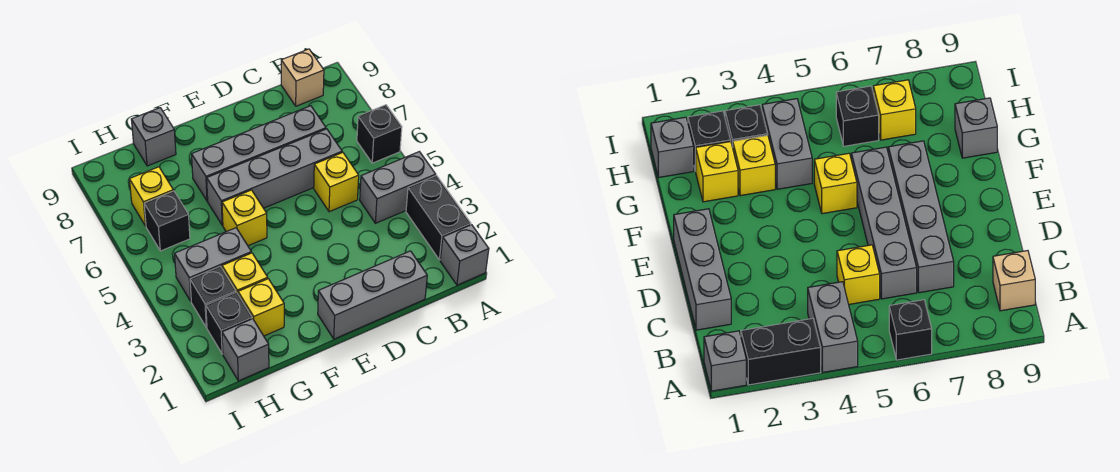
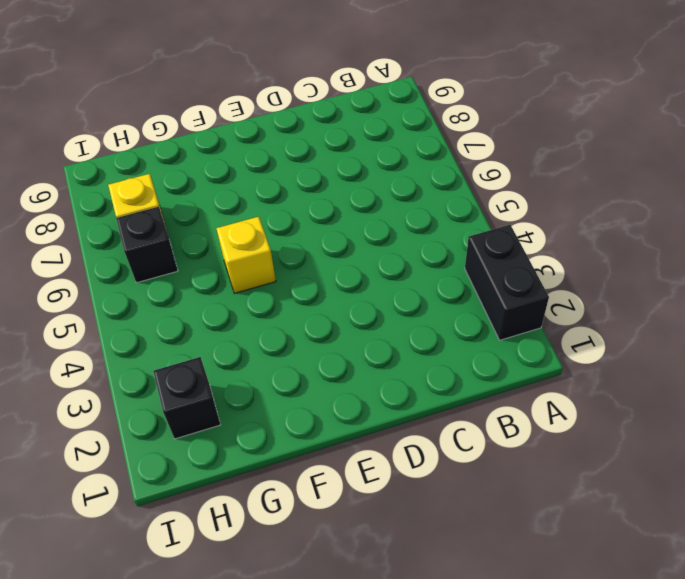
none -> grey brick A1 level 1
none -> grey brick A4:B4 level 1
none -> black brick A6 level 1

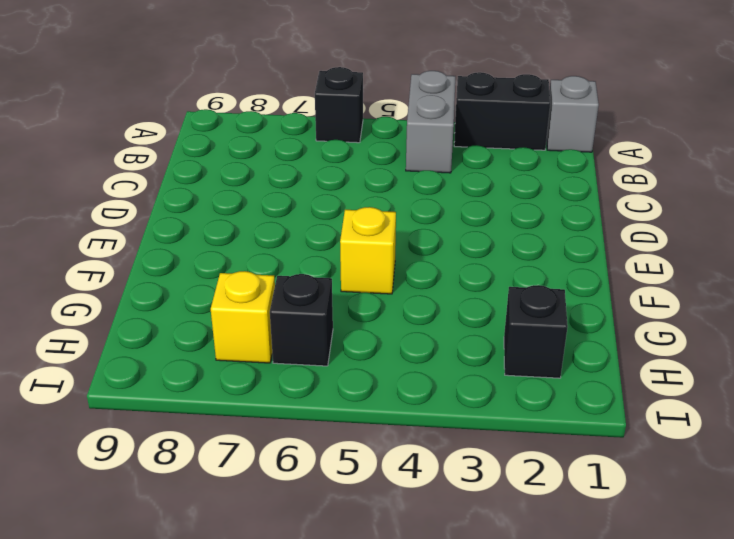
none -> tan brick B9 level 1
none -> grey brick C1:E1 level 1
none -> yellow brick C5 level 1

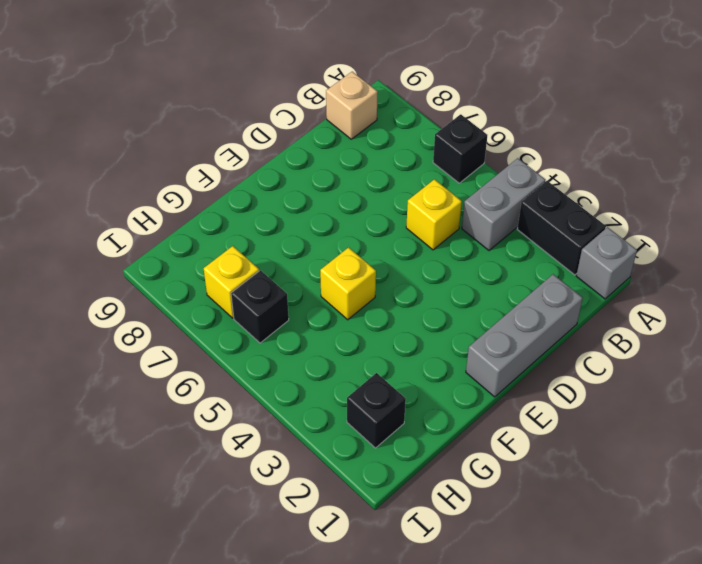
none -> grey brick C6:F6 level 1
none -> grey brick C7:F7 level 1
none -> yellow brick G2 level 1

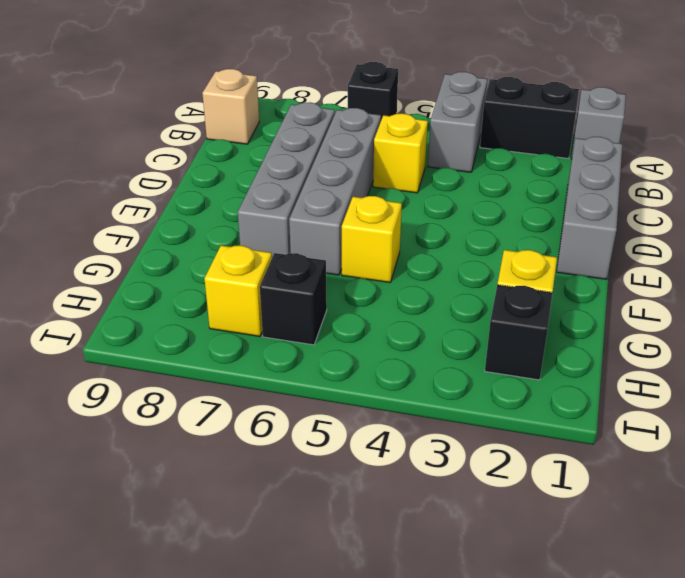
none -> yellow brick G3 level 1
none -> grey brick G4:H4 level 1
none -> grey brick G9 level 1

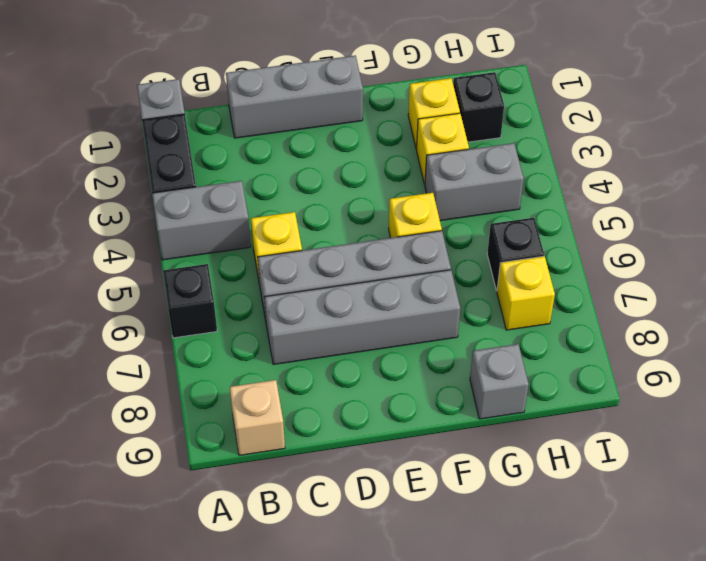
none -> grey brick H1 level 1
none -> black brick H3 level 1

